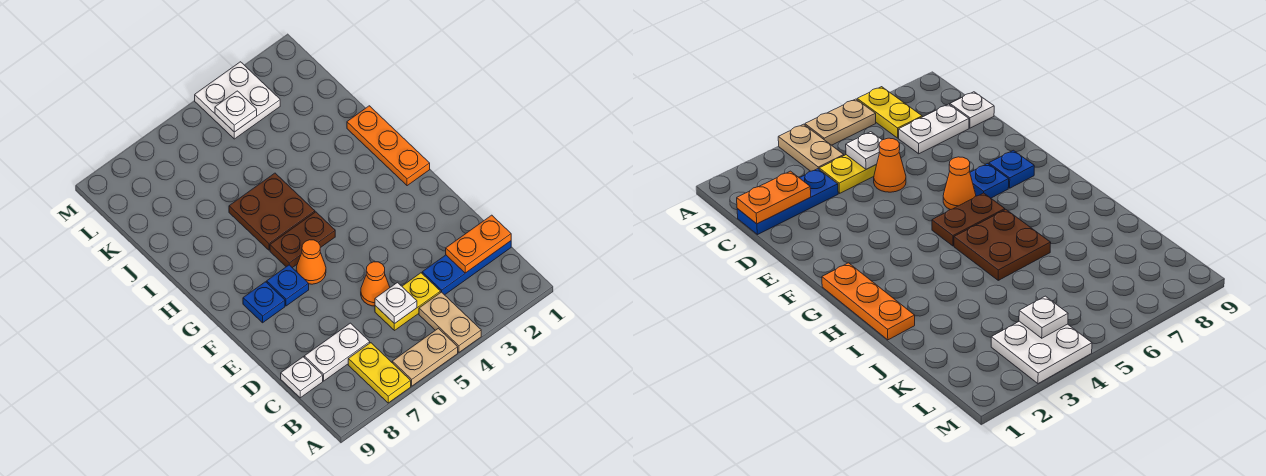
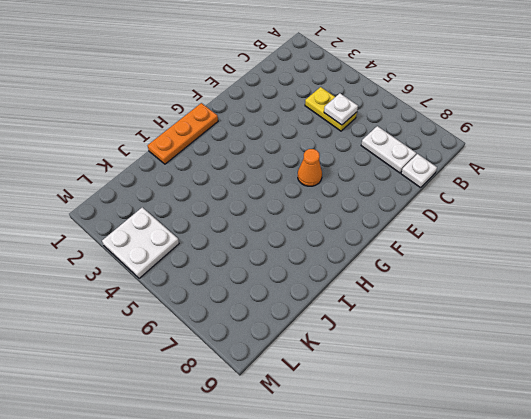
none -> tan plate A4:B4 level 1
none -> tan plate A5:A6 level 1
none -> yellow plate A7:B7 level 1

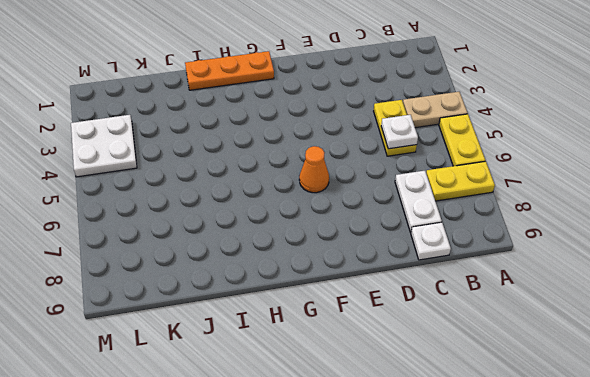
yellow plate A5:A6 level 1 -> tan plate A5:A6 level 1
none -> blue plate C1:C3 level 1
none -> orange cone D5 level 1
none -> blue plate F7 level 1

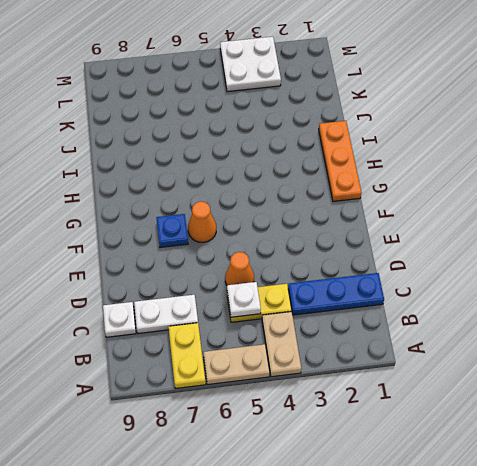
none -> blue plate F8 level 1
none -> brown plate G5:G6 level 1
none -> brown plate H5:I6 level 1

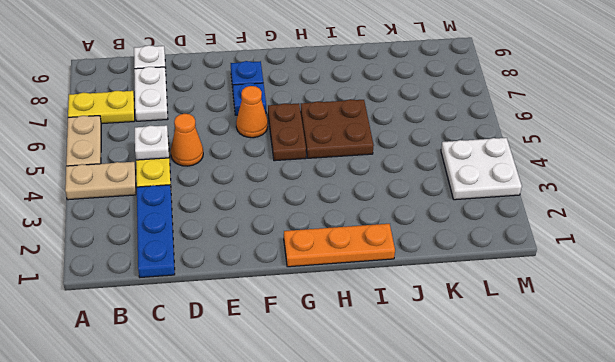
none -> orange plate C1:C2 level 2
none -> white plate L4 level 2

